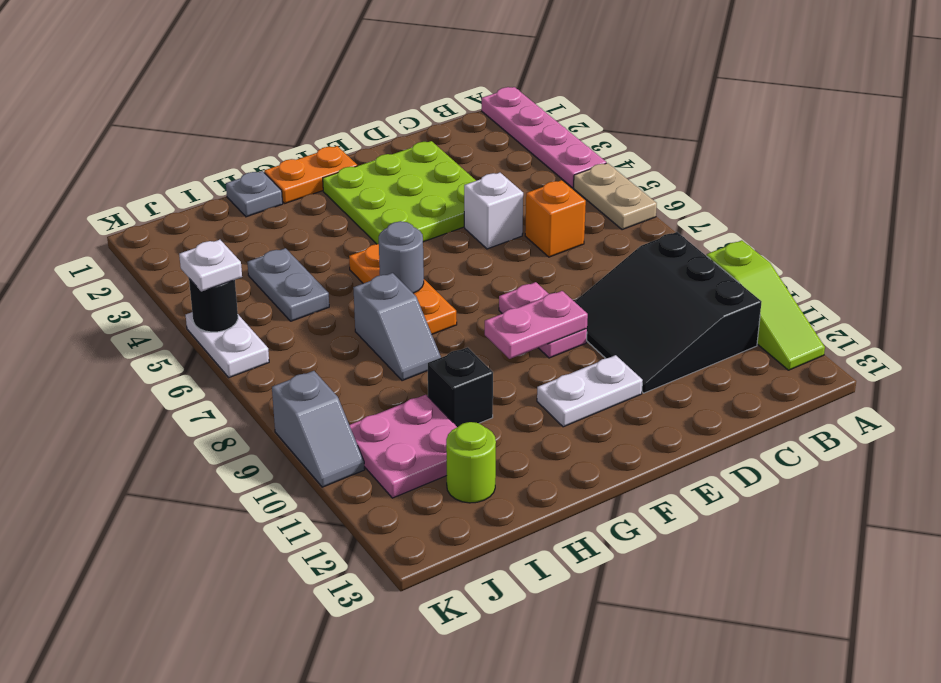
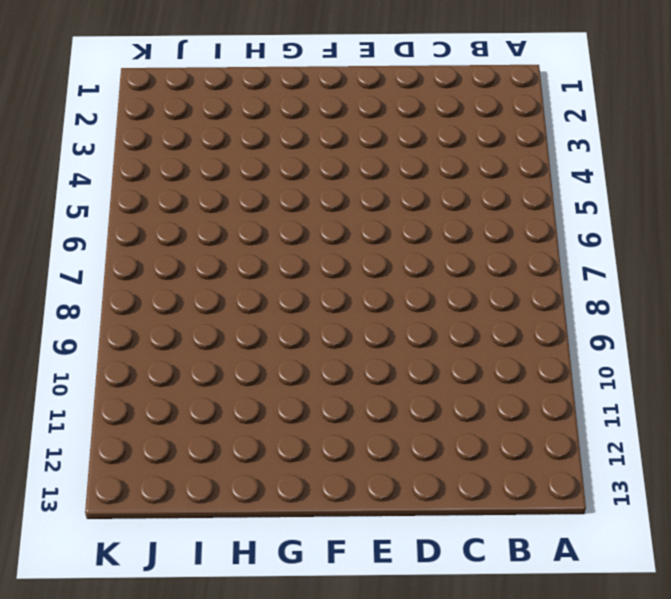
none -> pink plate A1:A4 level 1
none -> tan plate A5:A6 level 1
none -> lime slope A10:A12 level 1 top 10

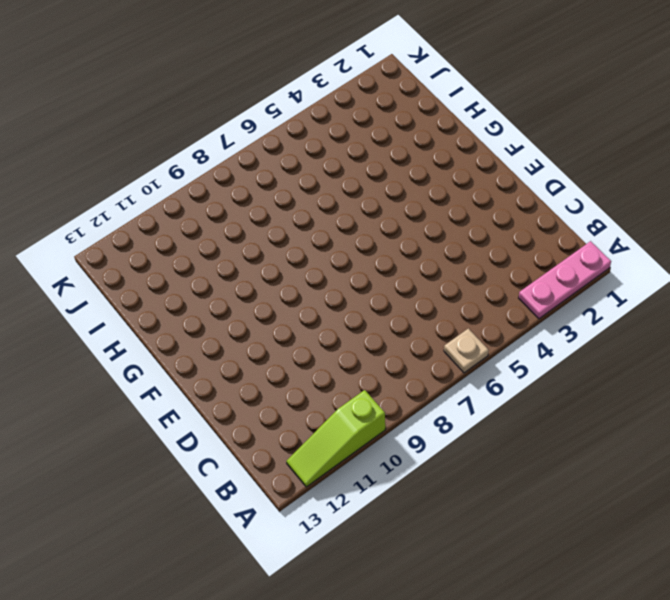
pink plate A1:A3 level 1 -> pink plate A1:A4 level 1
tan plate A6 level 1 -> tan plate A5:A6 level 1
none -> black slope B9:D11 level 1 top B
none -> orange brick C6 level 1
none -> lime plate D2:F4 level 1

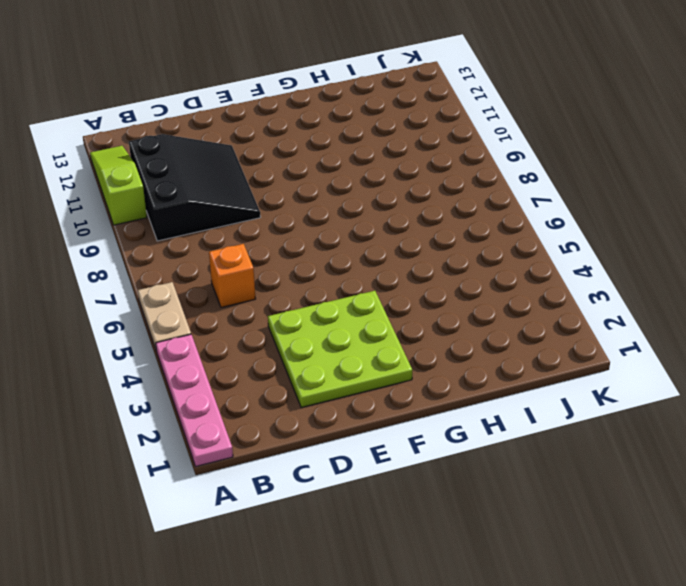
none -> white brick D5 level 1
none -> pink plate E8:E9 level 1
none -> white plate E11:F11 level 1

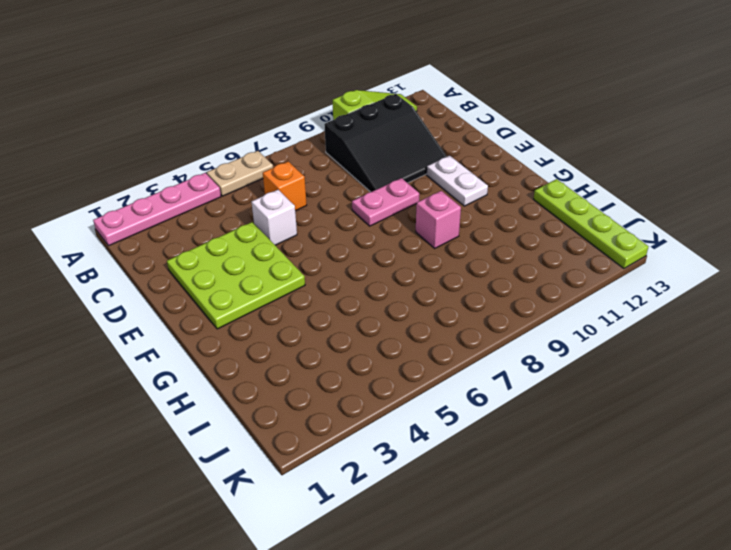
pink brick G9 level 1 -> none
lime plate H13:K13 level 1 -> none
none -> orange plate F1:G1 level 1
none -> orange plate G5:G7 level 1
none -> grey plate H1 level 1

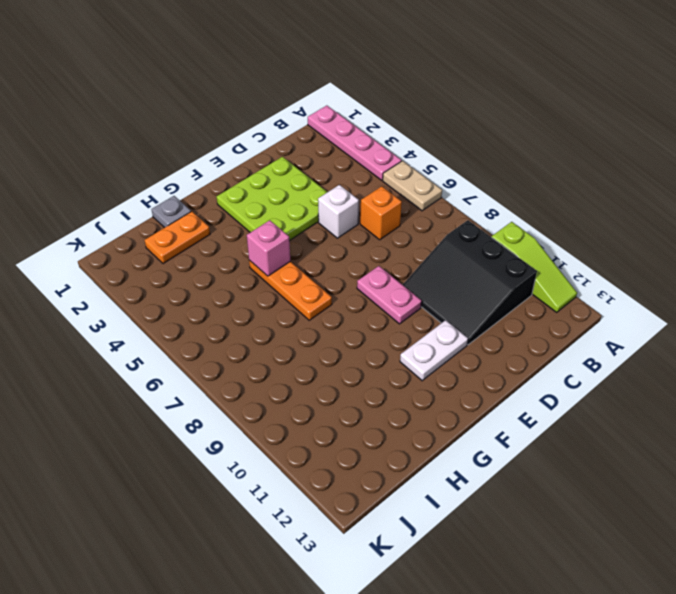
pink brick G5 level 2 -> none
orange plate H2:I2 level 1 -> orange plate F1:G1 level 1
none -> grey slope H7:H8 level 1 top 7
none -> black brick H10 level 1
none -> grey plate I4:I5 level 1

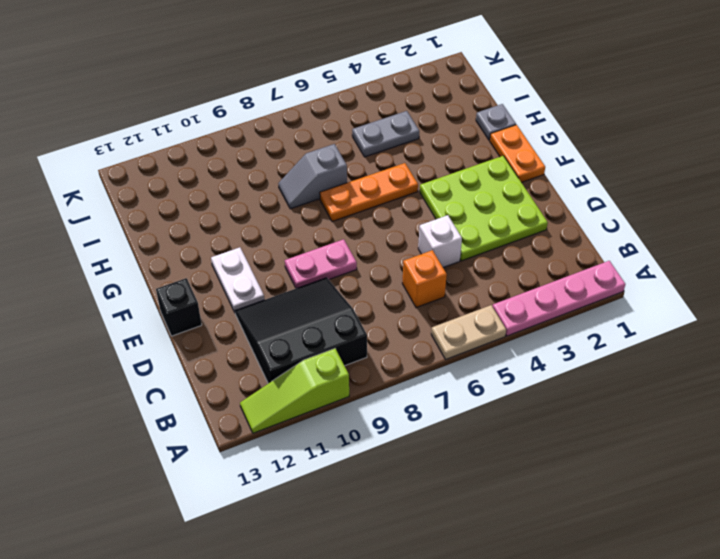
black brick E13 level 1 -> black brick H10 level 1
none -> pink plate I10:J11 level 1
none -> lime round brick I12 level 1
none -> white plate K5:K6 level 1

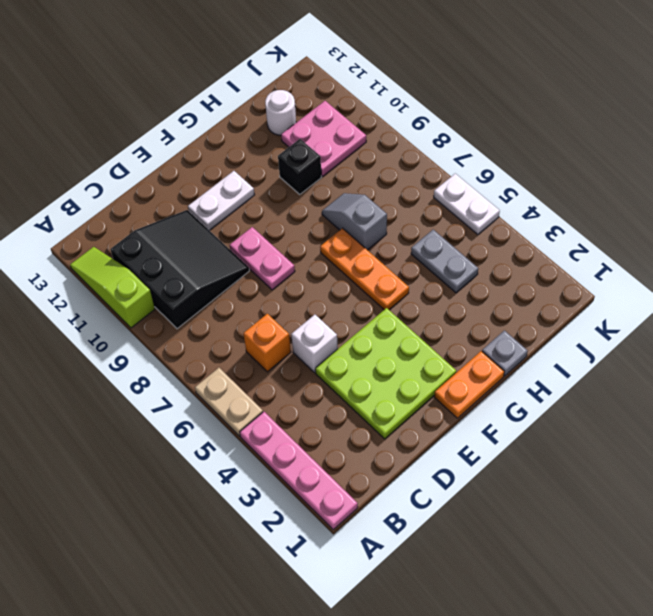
white round brick I12 level 1 -> lime round brick I12 level 1
none -> grey slope K9:K10 level 1 top 9
none -> pink plate E9:F9 level 2
none -> grey round brick G6 level 2

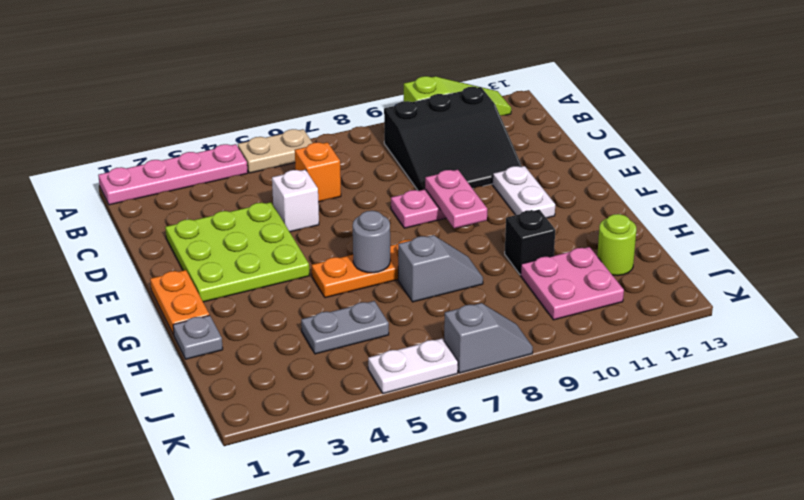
grey slope K7:K8 level 1 top 7 -> grey slope K9:K10 level 1 top 9
none -> black round brick K5 level 2
none -> white plate K5 level 3

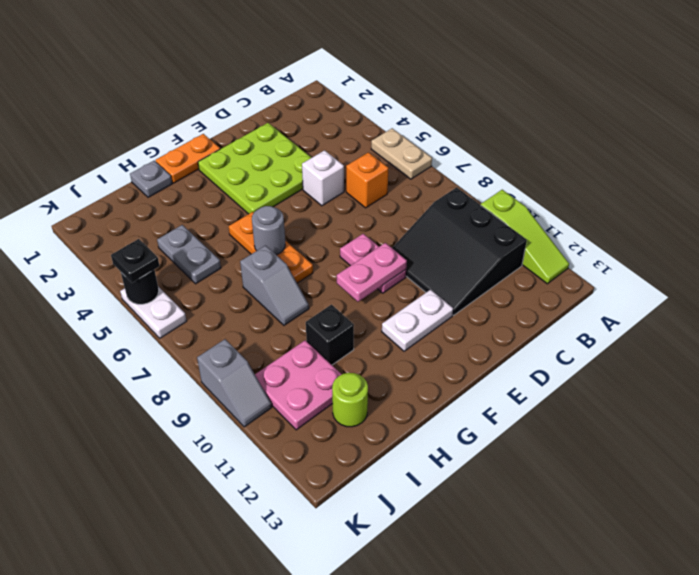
black plate K5 level 3 -> white plate K5 level 3
none -> pink plate A1:A4 level 1

